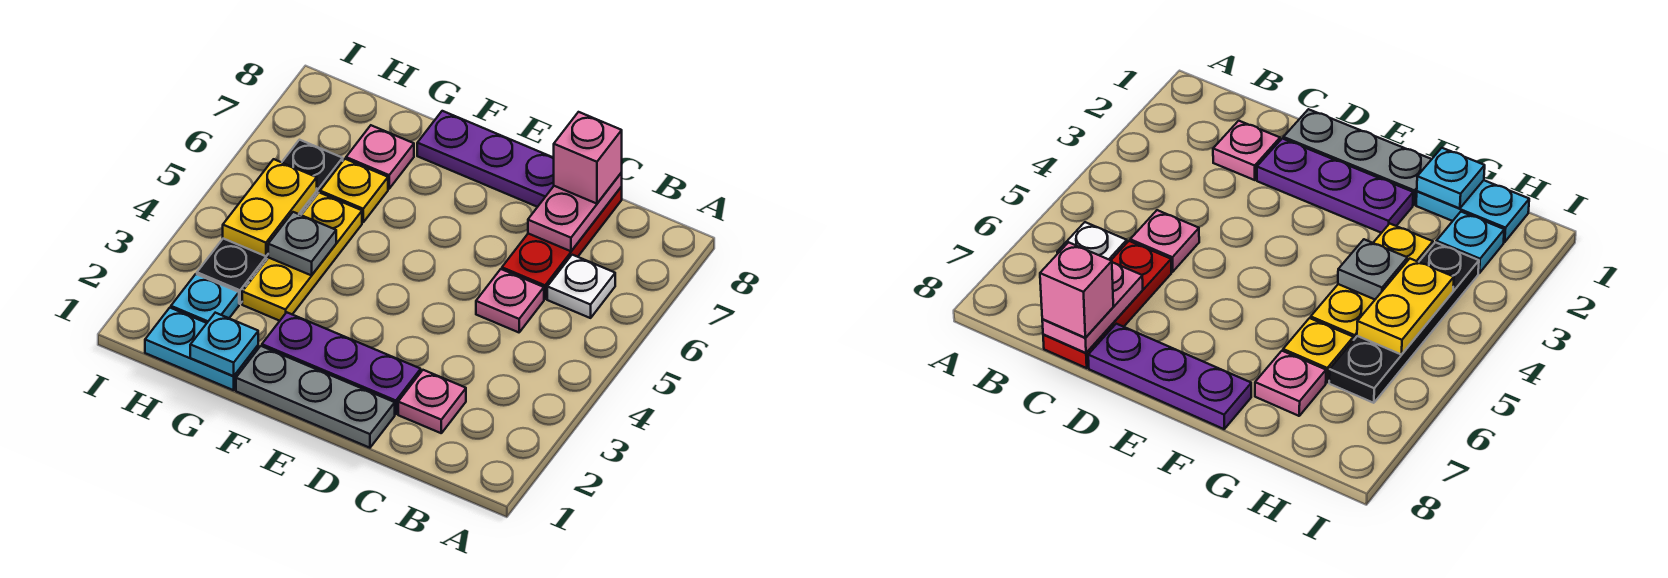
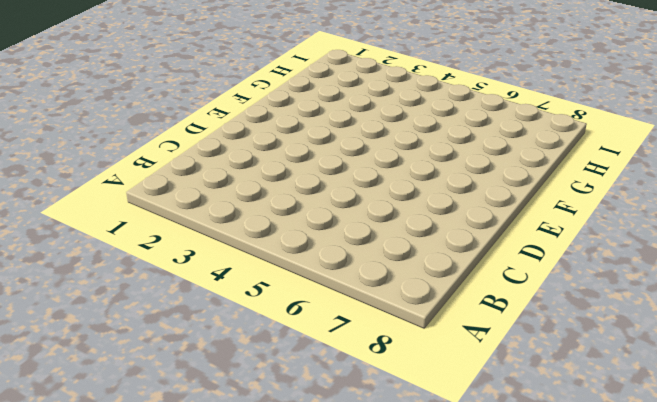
none -> white plate B6 level 1
none -> pink plate C2 level 1
none -> pink plate C5 level 1

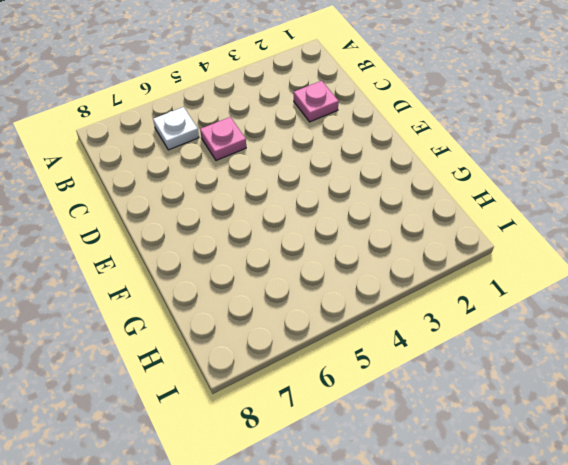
none -> red plate C6:C8 level 1
none -> grey plate D1:F1 level 1
none -> purple plate D2:F2 level 1

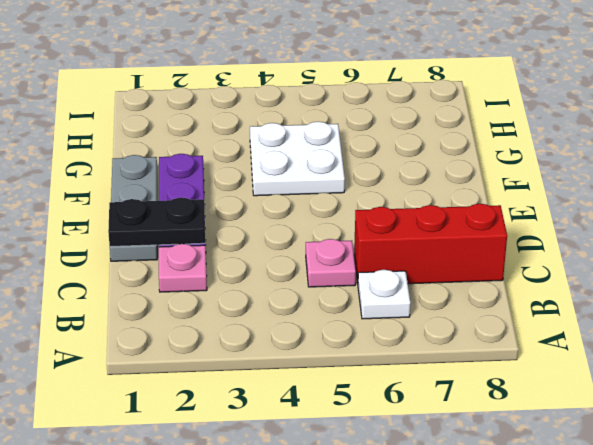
red brick C6:C8 level 1 -> red plate C6:C8 level 1
black plate D1:D2 level 2 -> none
white plate F4:G5 level 1 -> yellow plate G3:G5 level 1
none -> purple plate D8:F8 level 1
none -> cyan plate G1:H1 level 1
none -> yellow plate G6 level 1

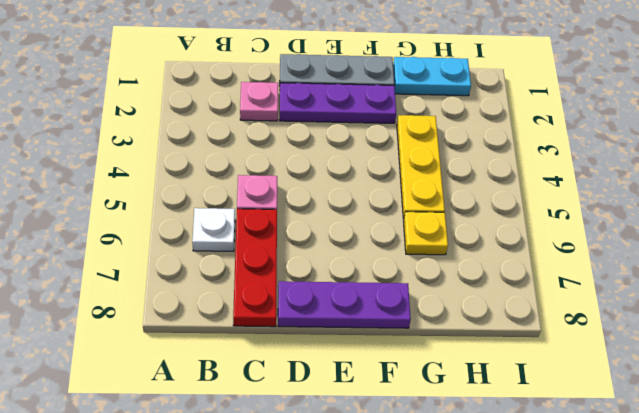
none -> pink plate G7 level 1
none -> cyan plate H2 level 1
none -> black plate H3:H6 level 1

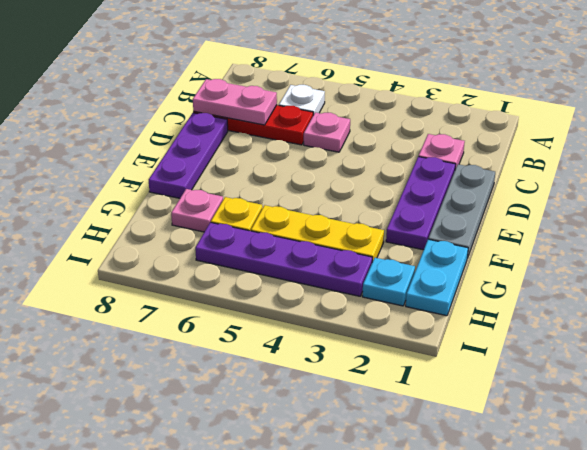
purple plate H3:H6 level 1 -> black plate H3:H6 level 1
none -> cyan plate G1 level 2
none -> grey plate G4 level 2
none -> yellow plate H4:H5 level 2

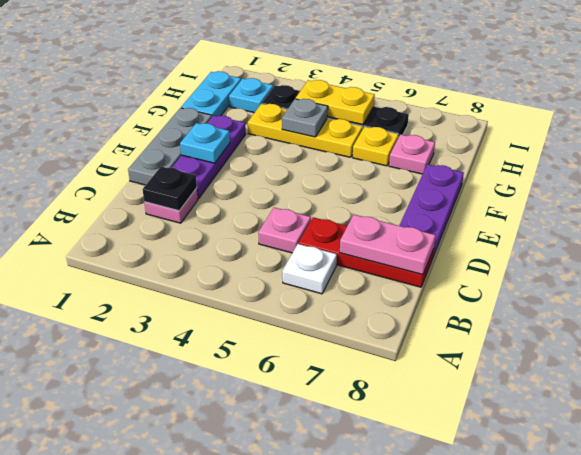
black plate C2 level 2 -> none
cyan plate E2 level 2 -> cyan plate G1 level 2
none -> pink brick C8 level 3

